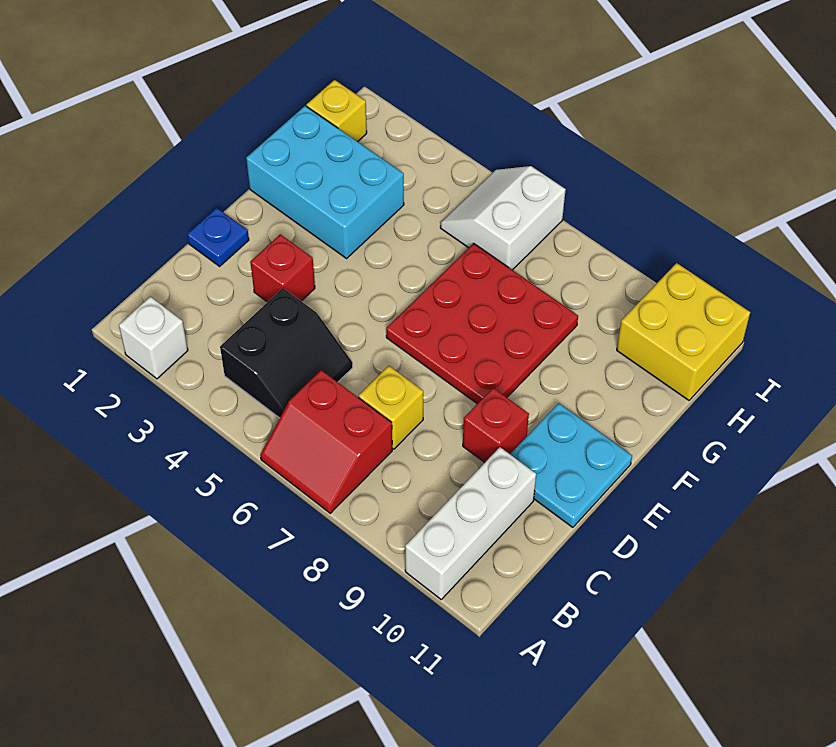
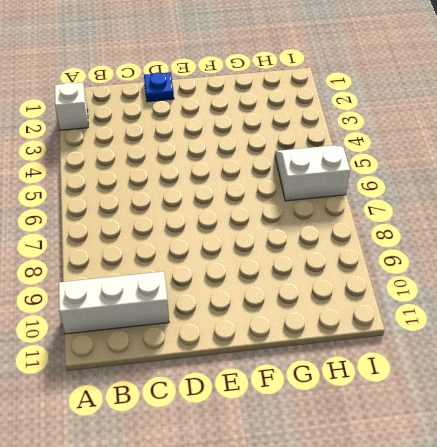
none -> red slope A6:B7 level 1 top B
none -> black slope B4:C5 level 1 top 4
none -> yellow brick C7 level 1

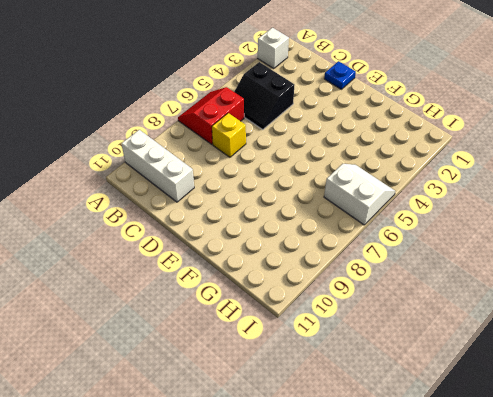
none -> red brick D3 level 1
none -> red brick D9 level 1
none -> cyan plate D10:E11 level 1

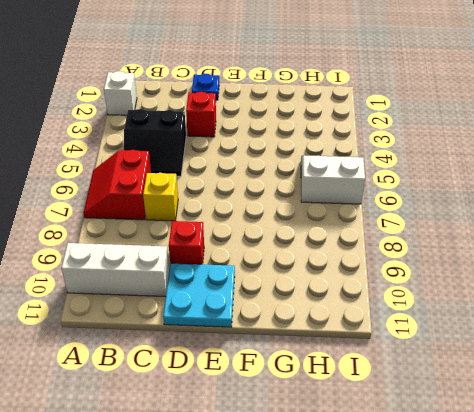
none -> red plate E6:G8 level 1
none -> cyan brick F1:G3 level 1
none -> yellow brick H1 level 1

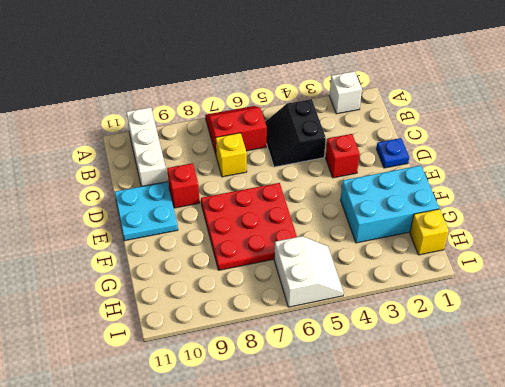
none -> yellow brick H10:I11 level 1

